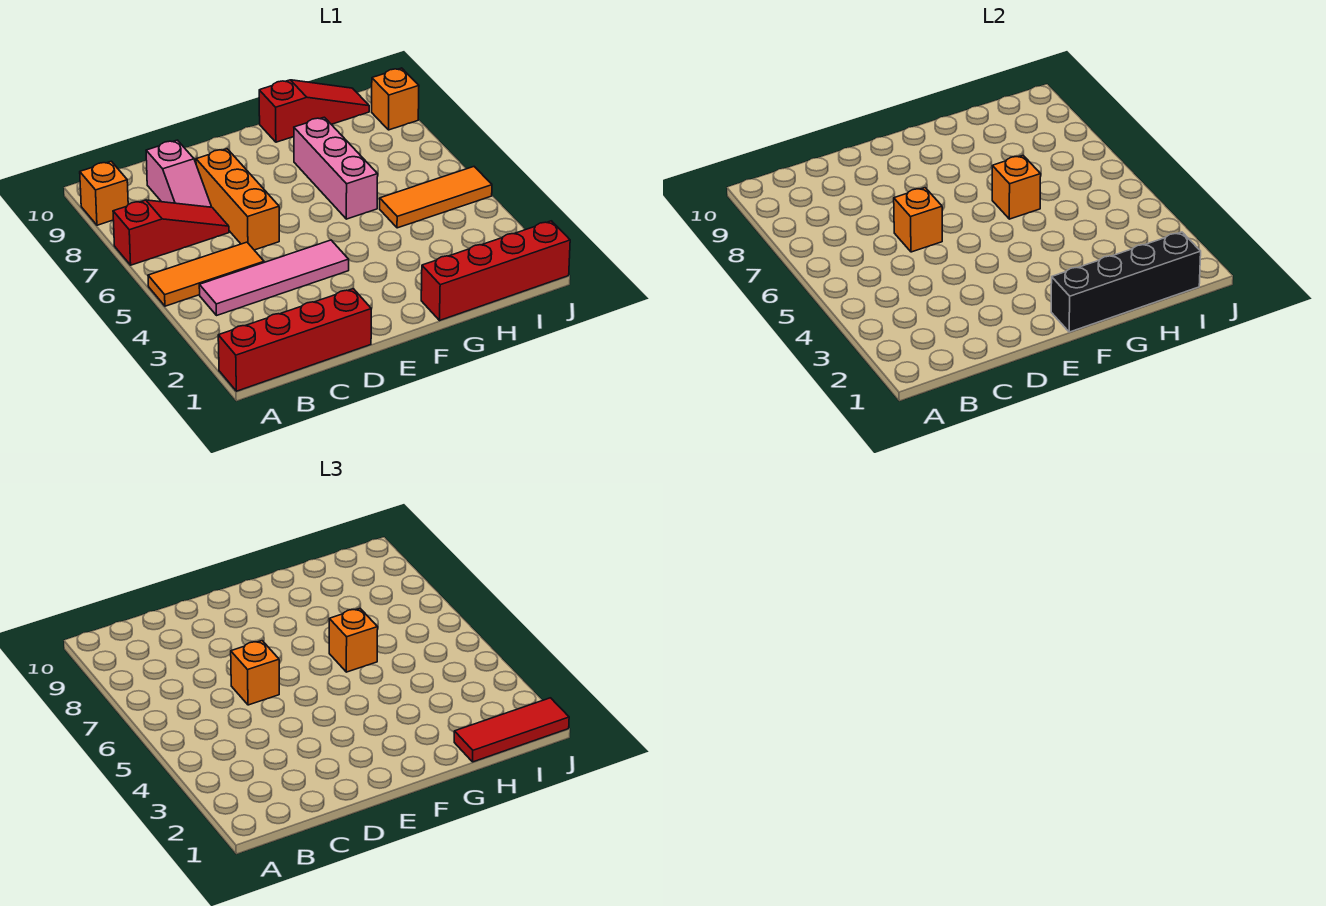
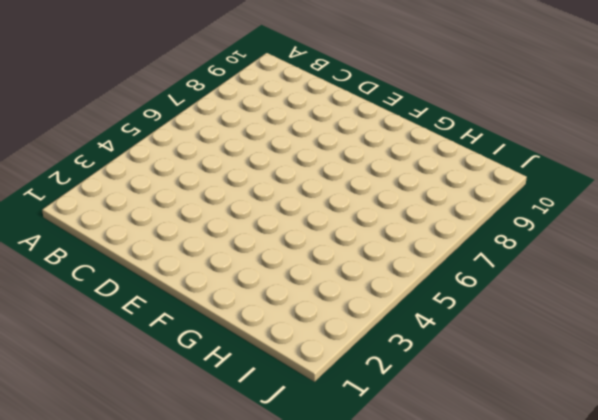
none -> red brick A1:D1 level 1
none -> orange tile A5:C5 level 1
none -> red slope A7:C7 level 1 top A

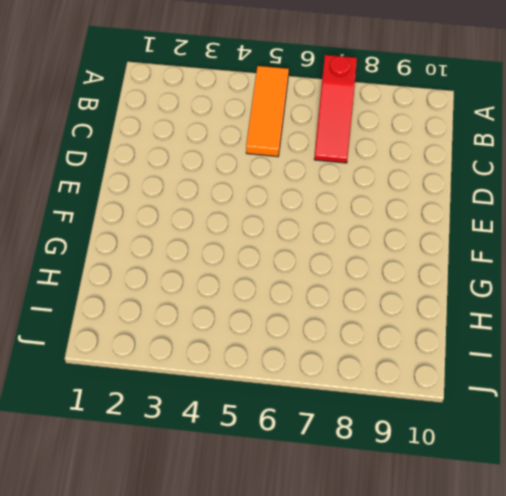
none -> red brick A1:D1 level 1
none -> orange brick A9 level 1
none -> pink tile B4:E4 level 1

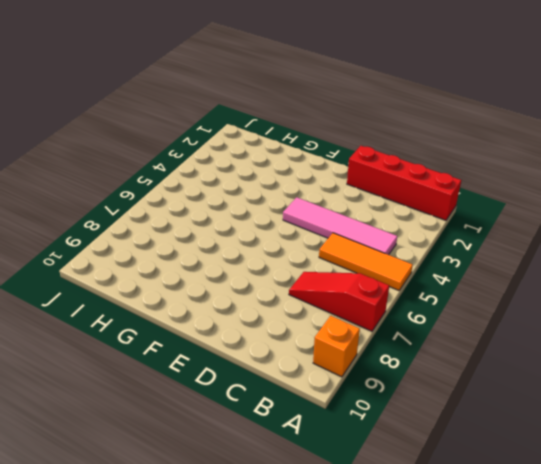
none -> pink slope C8:C9 level 1 top 9
none -> orange brick D6:D8 level 1
none -> red brick G1:J1 level 1

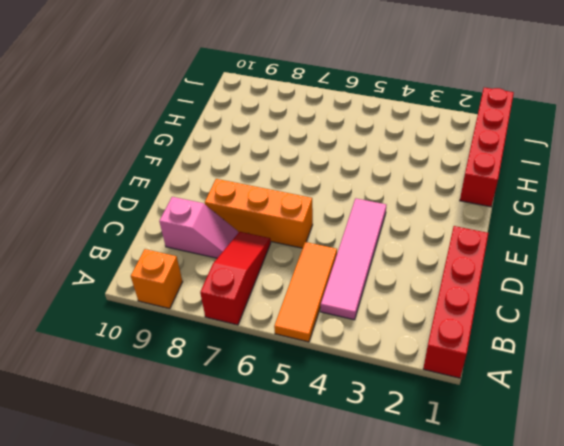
none -> pink brick G6:G8 level 1
none -> red slope G10:I10 level 1 top G
none -> orange tile H5:J5 level 1

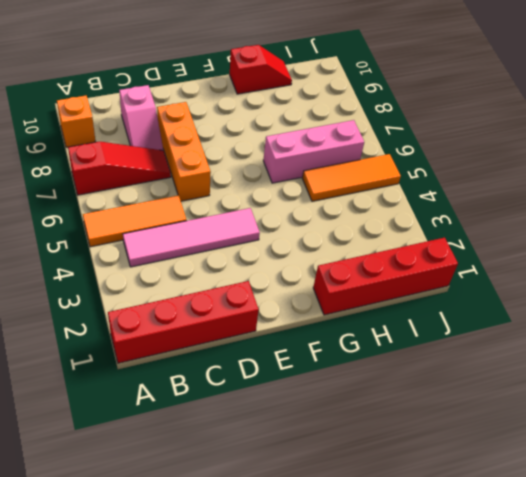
pink brick G6:I6 level 1 -> pink brick G6:G8 level 1
red slope G10:H10 level 1 top G -> red slope G10:I10 level 1 top G
none -> orange brick J9 level 1
none -> orange brick D6 level 2
none -> black brick F1:I1 level 2

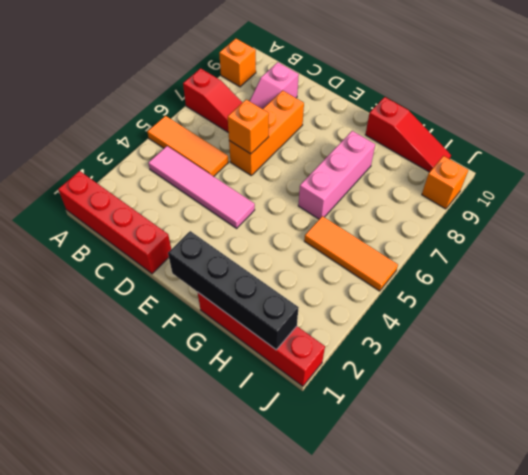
none -> orange brick G6 level 2
none -> orange brick D6 level 3
none -> orange brick G6 level 3

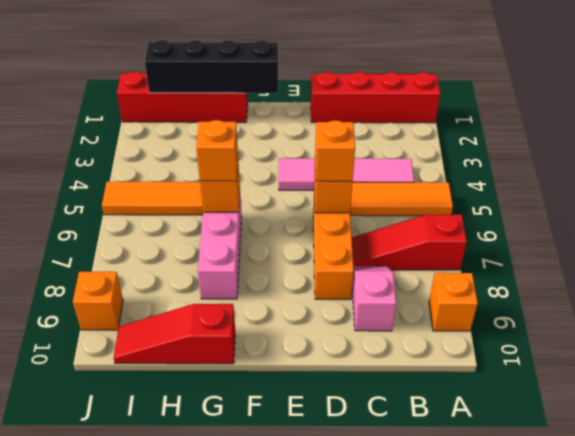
none -> red tile H1:J1 level 3

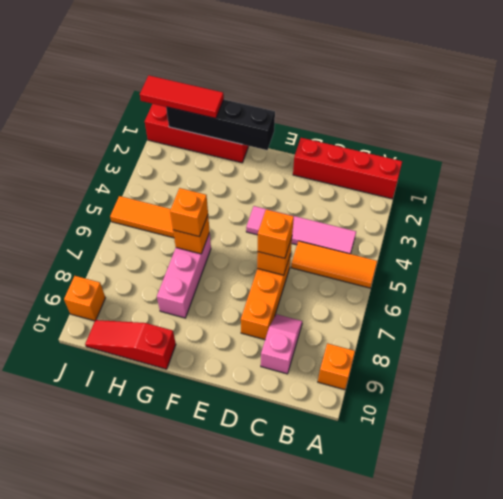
none -> red slope A7:C7 level 1 top A

